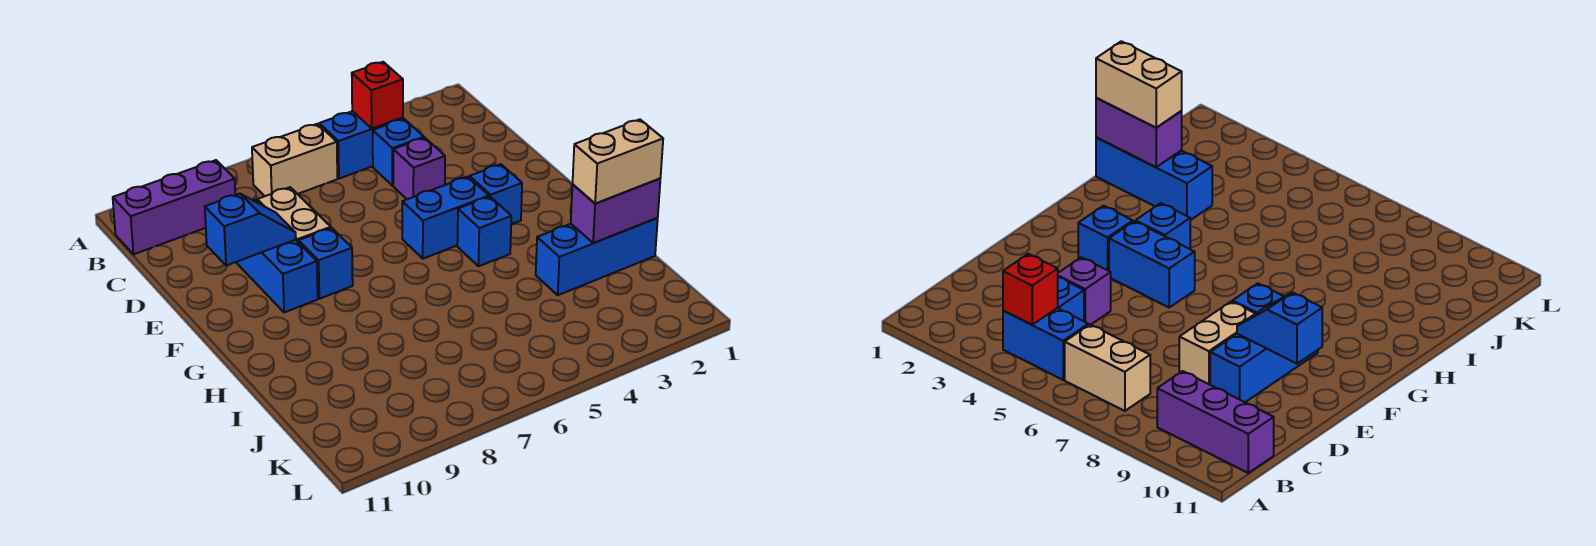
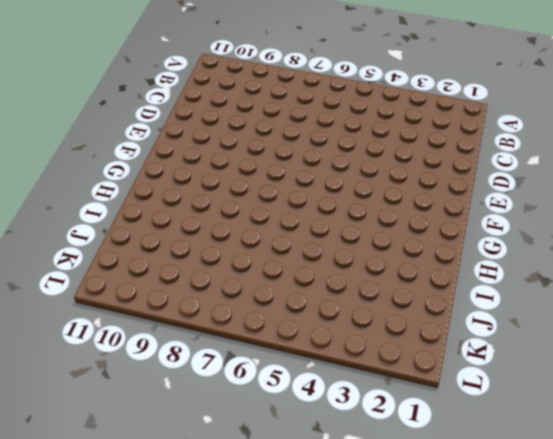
none -> blue brick B4:B5 level 1
none -> tan brick B6:B7 level 1
none -> purple brick B9:B11 level 1

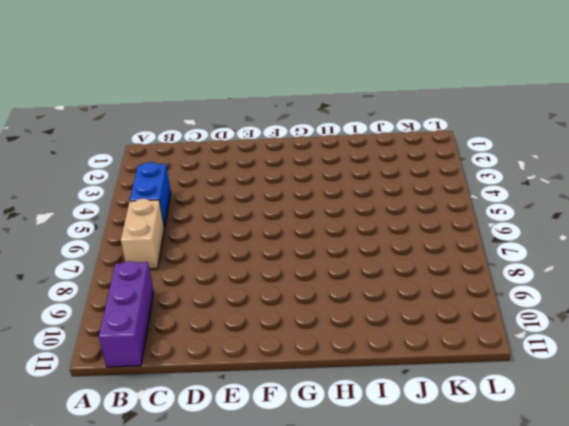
none -> blue brick C4 level 1
none -> purple brick D4 level 1
none -> tan brick D8:E8 level 1

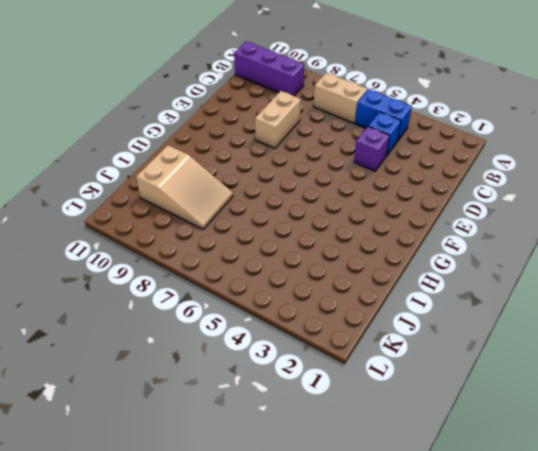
tan slope I8:J10 level 1 top 10 -> none
none -> blue brick D9:F9 level 1
none -> blue brick F3 level 1
none -> blue brick F4:F5 level 1

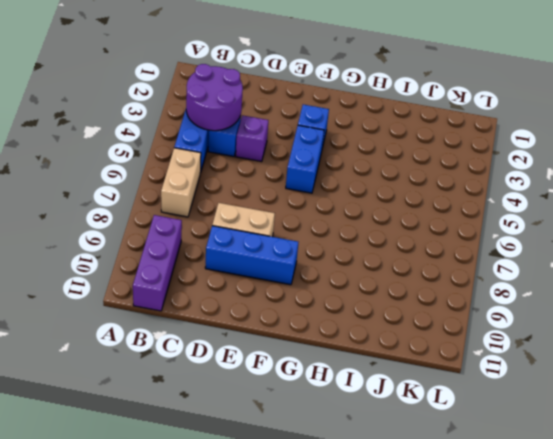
purple round brick B3:C4 level 2 -> red brick B4 level 2
none -> blue brick F8 level 1
none -> blue brick G4 level 1
none -> blue brick I1:I3 level 1

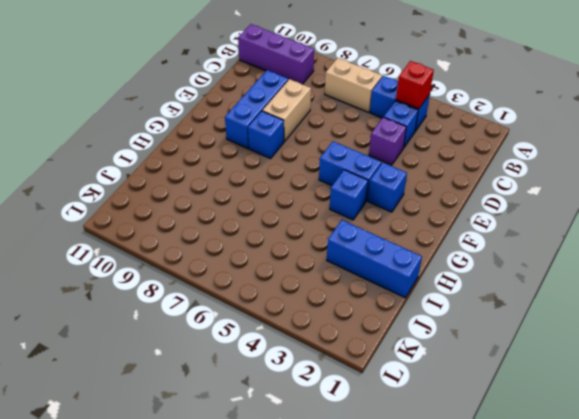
none -> blue slope E9:E10 level 2 top 10
none -> purple brick I1:I2 level 2
none -> tan brick I1:I2 level 3

